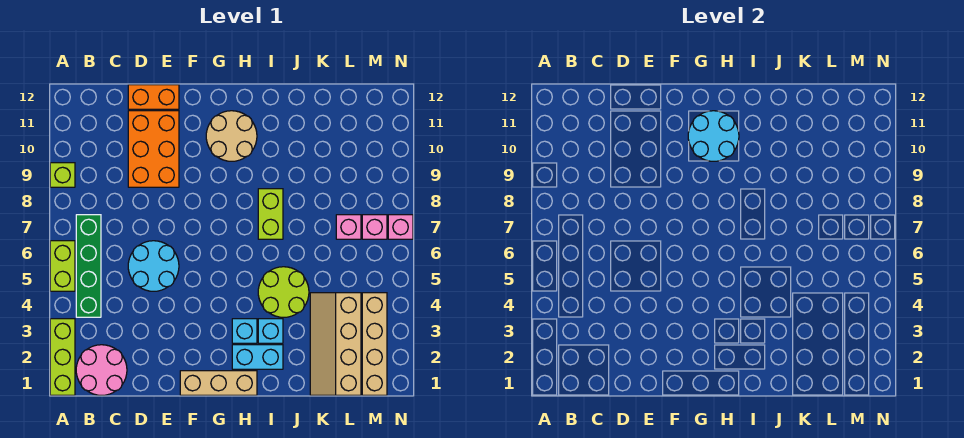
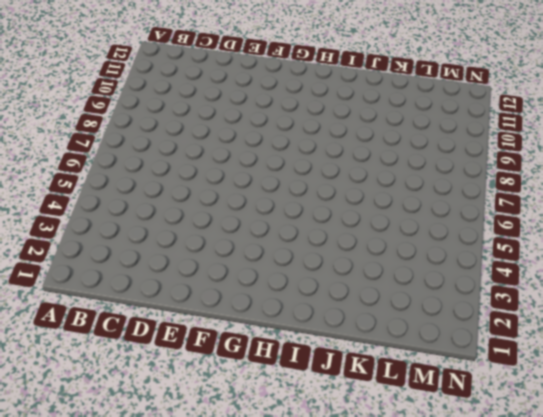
none -> lime brick A1:A3 level 1
none -> lime brick A5:A6 level 1
none -> lime brick A9 level 1

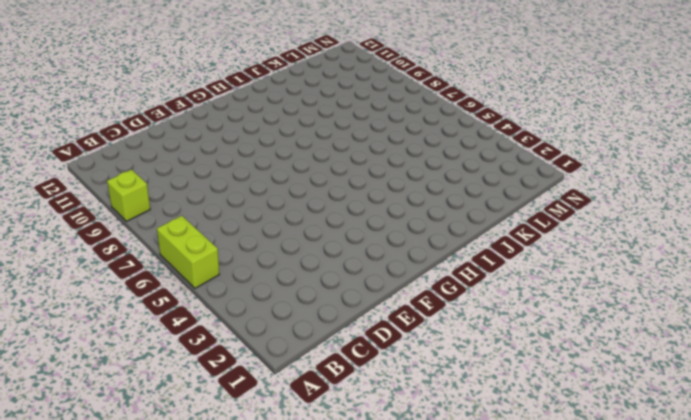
none -> lime brick A1:A3 level 1
none -> pink round brick B1:C2 level 1
none -> green brick B4:B7 level 1

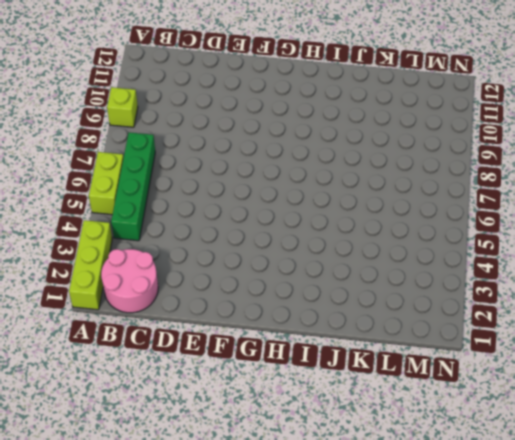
none -> cyan round brick D5:E6 level 1
none -> orange brick D9:E11 level 1
none -> orange brick D12:E12 level 1

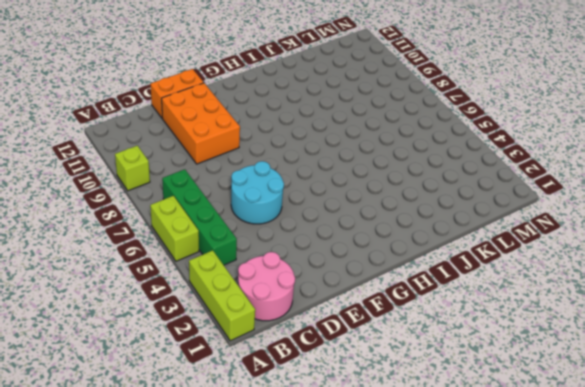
none -> tan brick F1:H1 level 1
none -> tan round brick G10:H11 level 1
none -> cyan brick H2:I2 level 1

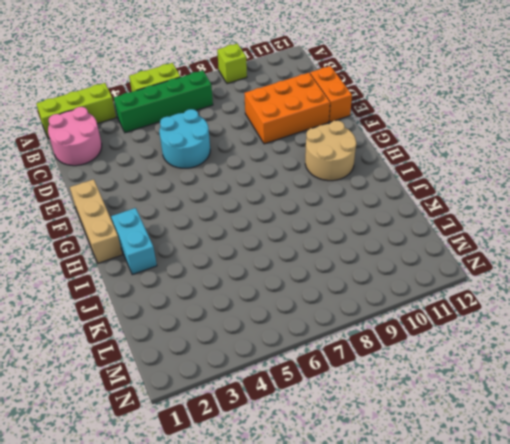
none -> cyan brick H3 level 1
none -> cyan brick I3 level 1
none -> lime round brick I4:J5 level 1

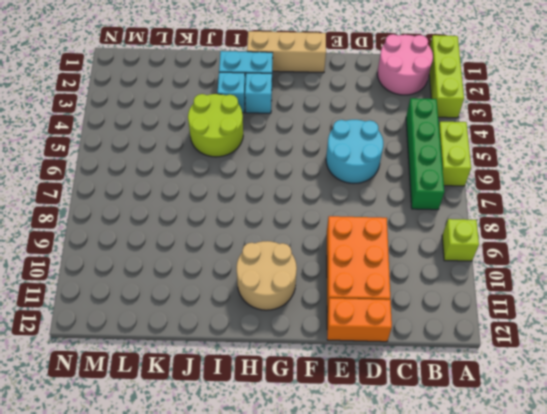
none -> lime brick I7:I8 level 1
none -> tan slope K1:L4 level 1 top L
none -> pink brick L7 level 1

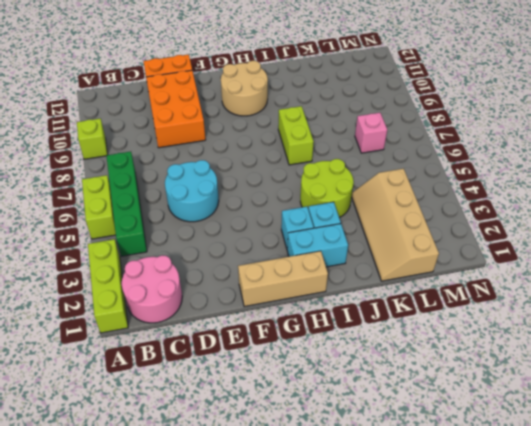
none -> tan brick M1:M4 level 1
none -> pink brick M7 level 1
none -> pink brick N7 level 1

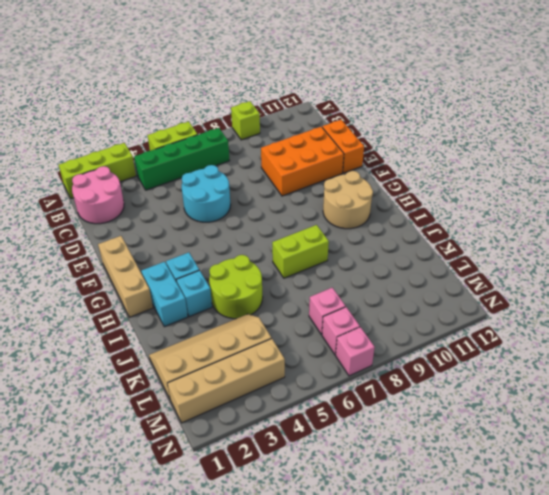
none -> cyan round brick G10:H11 level 2

